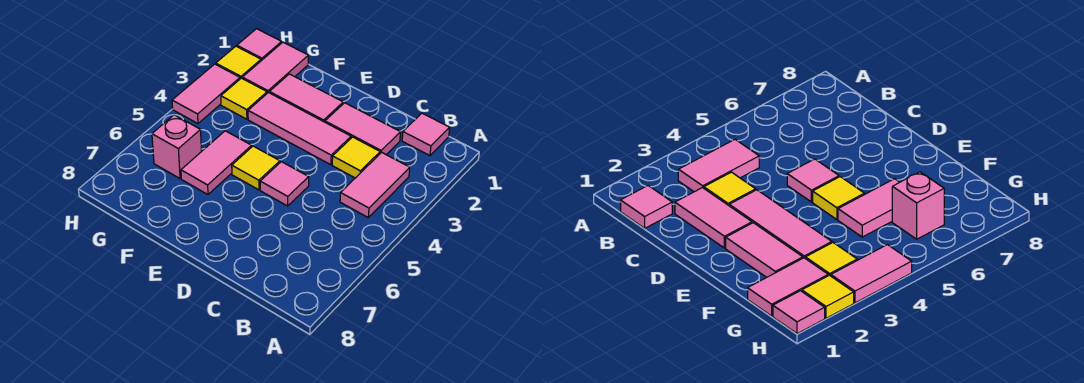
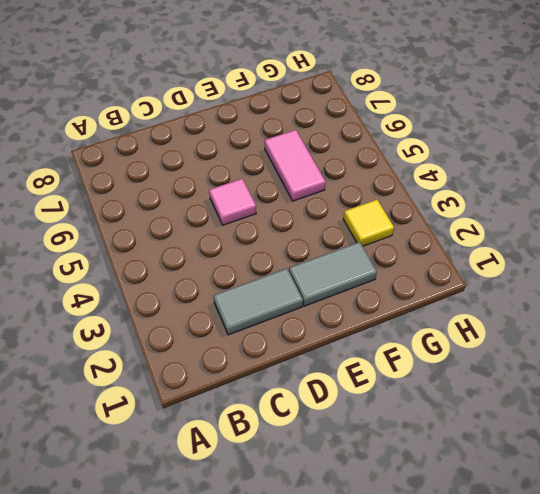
grey tile C2:D2 level 1 -> pink tile C2:D2 level 1
grey tile E2:F2 level 1 -> pink tile E2:F2 level 1
none -> pink tile B1 level 1
none -> pink tile B3:B4 level 1
none -> yellow tile C3 level 1

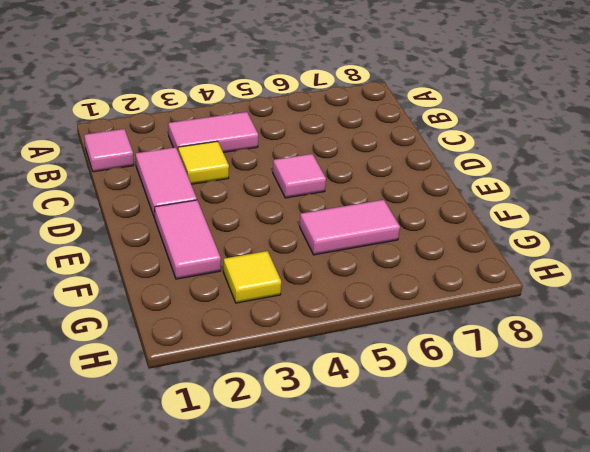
none -> pink tile D3:F3 level 1
none -> yellow tile E5 level 1
none -> pink tile G1:G2 level 1

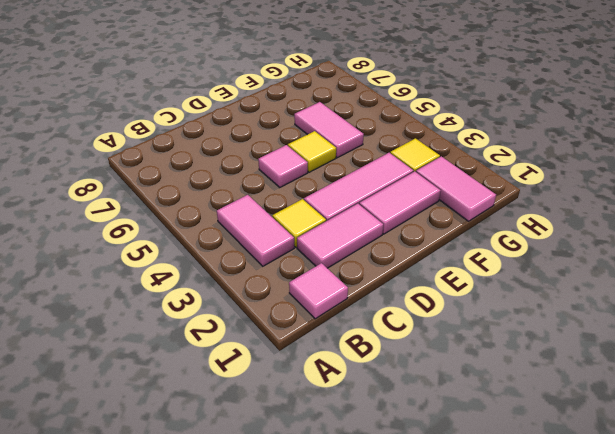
none -> pink brick G6 level 1
none -> pink tile H1 level 1
none -> yellow tile H2 level 1

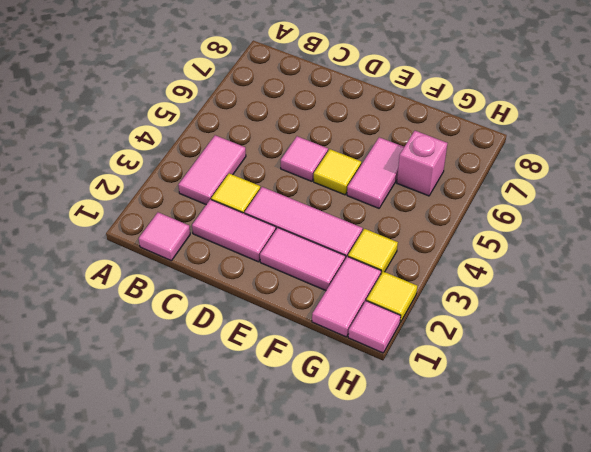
none -> pink tile H3:H4 level 1

